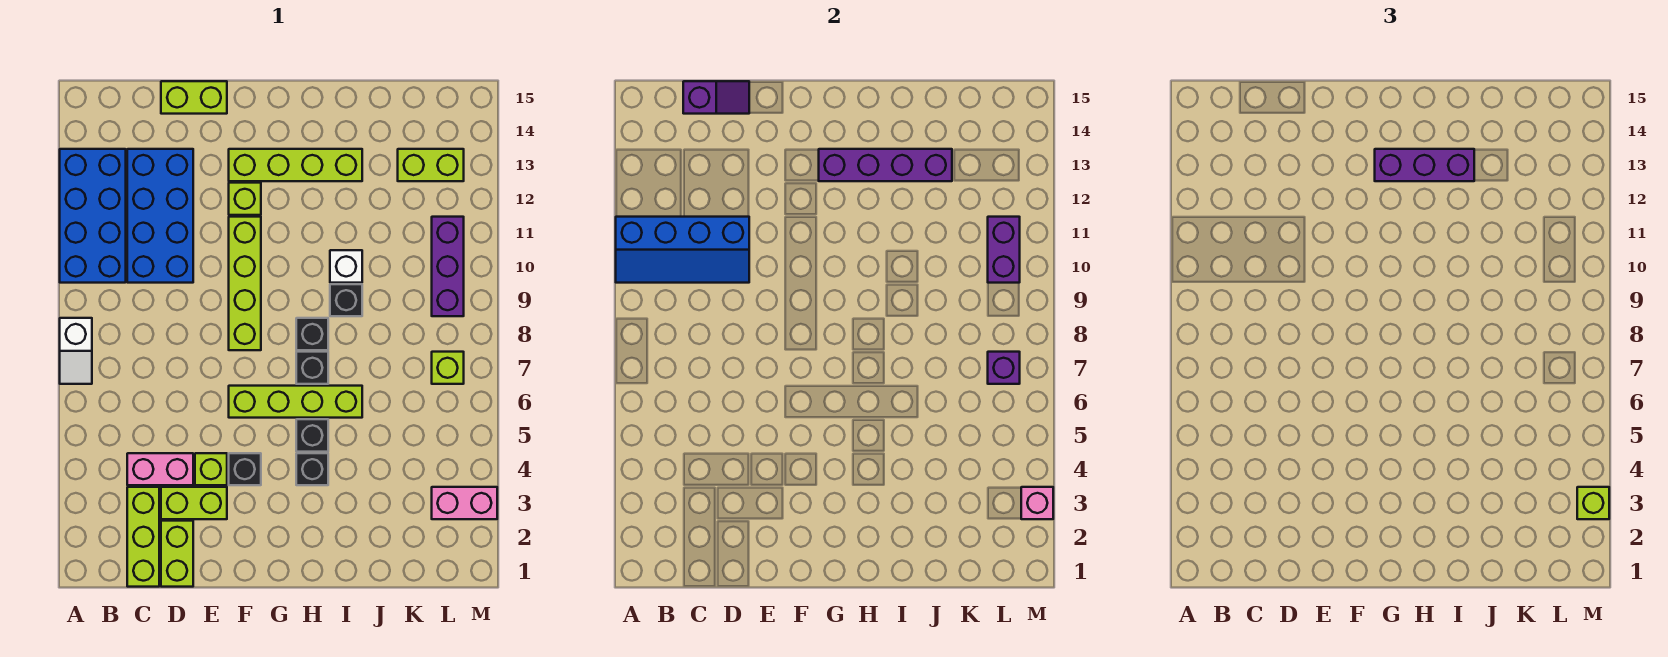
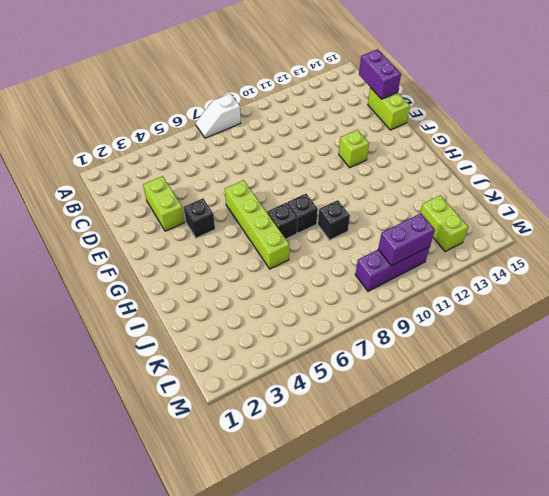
purple brick C15:D15 level 2 -> purple slope C15:D15 level 2 top C
none -> blue brick A10:B13 level 1
none -> lime brick C1:C3 level 1
none -> pink brick C4:D4 level 1
none -> blue brick C10:D13 level 1

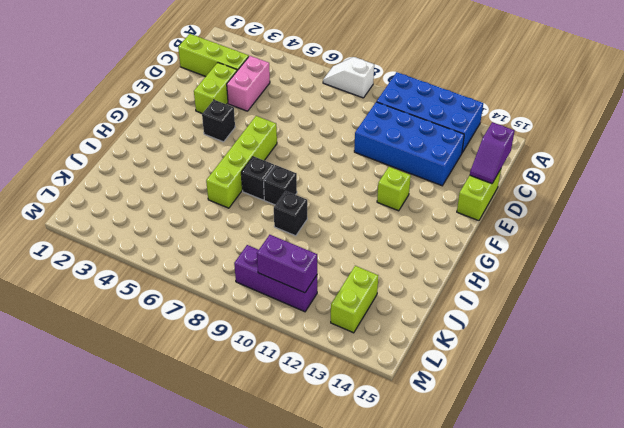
none -> lime brick D1:D2 level 1
none -> lime brick E4 level 1
none -> lime brick F8:F11 level 1
none -> lime brick F13:I13 level 1

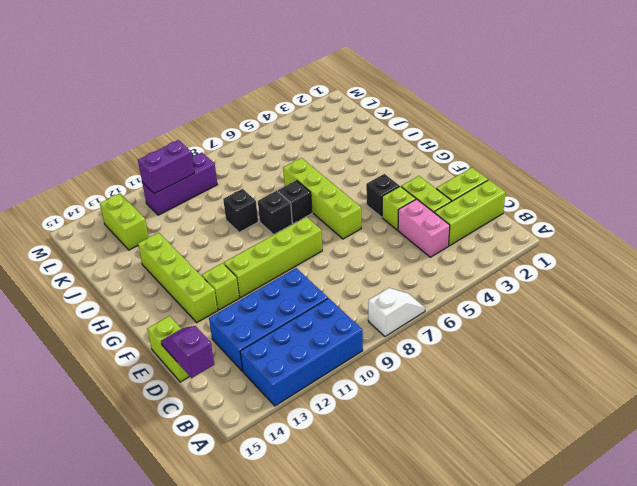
none -> black brick H4 level 1
none -> black brick H5 level 1
none -> white brick I10 level 1
none -> pink brick L3:M3 level 1

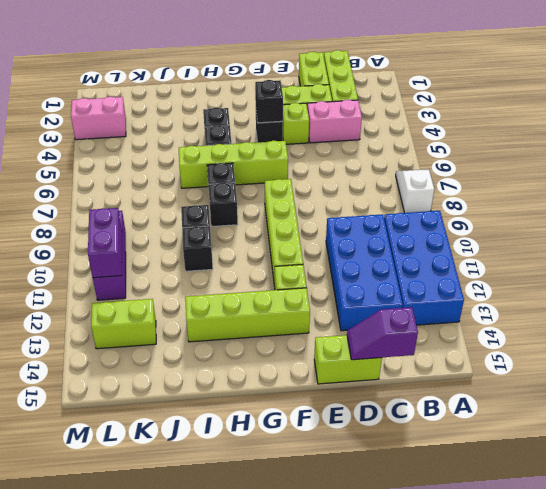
black brick F4 level 2 -> none
black brick I10 level 1 -> white brick I10 level 1
none -> lime brick L7 level 1
none -> blue slope A10:D11 level 2 top 11
none -> purple brick G13:J13 level 2
none -> purple brick L7 level 2

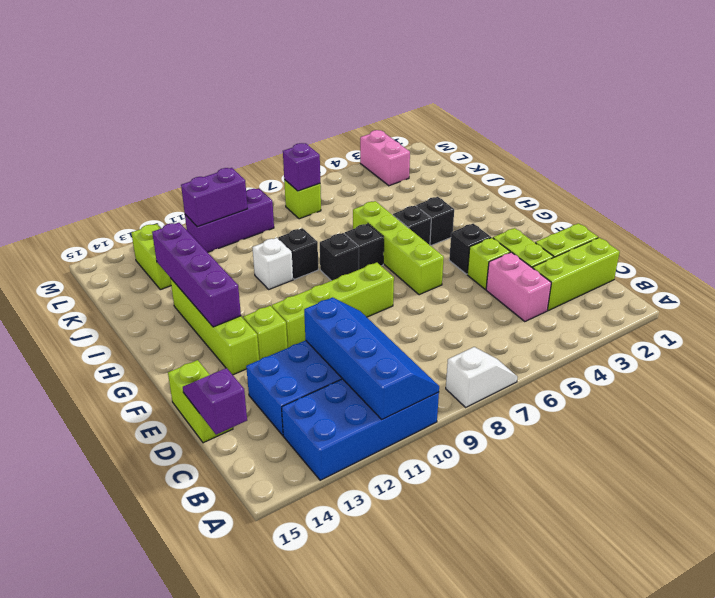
none -> pink brick M3 level 2
none -> purple brick G13:I13 level 3
none -> lime brick M3 level 3

